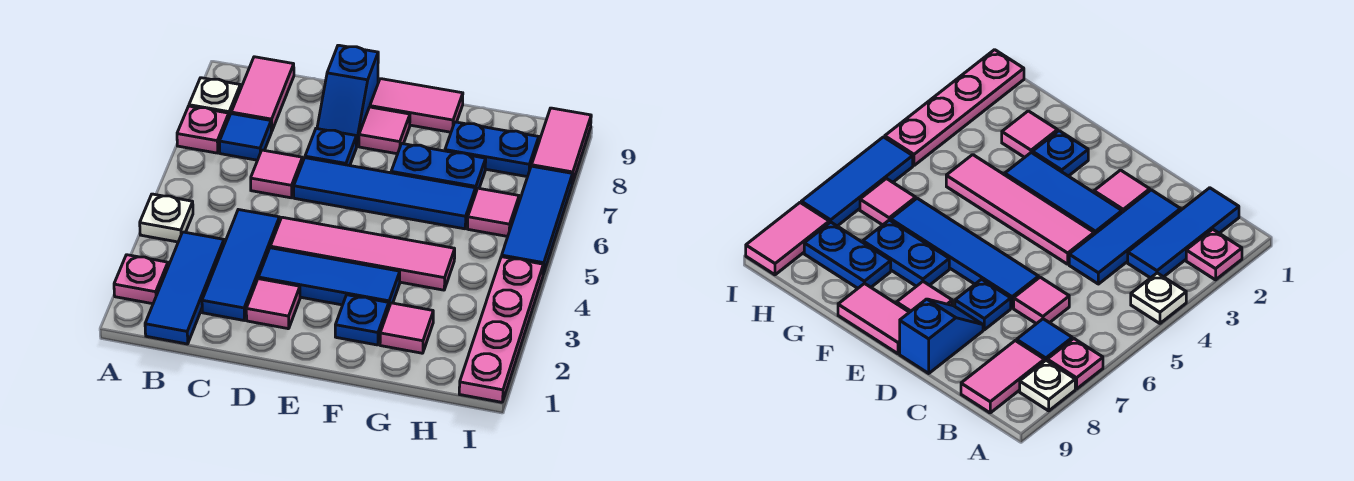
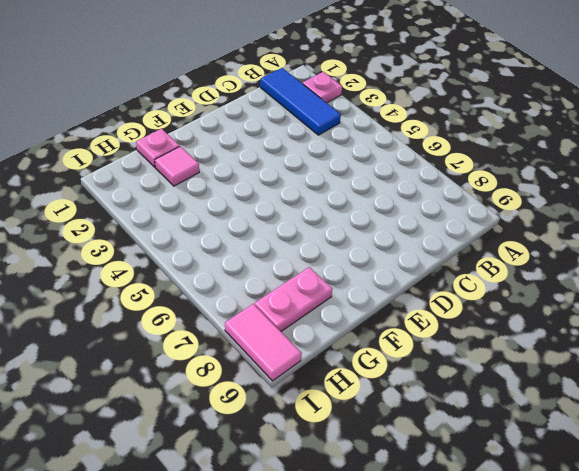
pink plate G1 level 1 -> pink plate A7 level 1
pink plate G8:H8 level 1 -> blue plate G8:H8 level 1
none -> white plate A4 level 1
none -> white plate A8 level 1
none -> blue tile B7 level 1

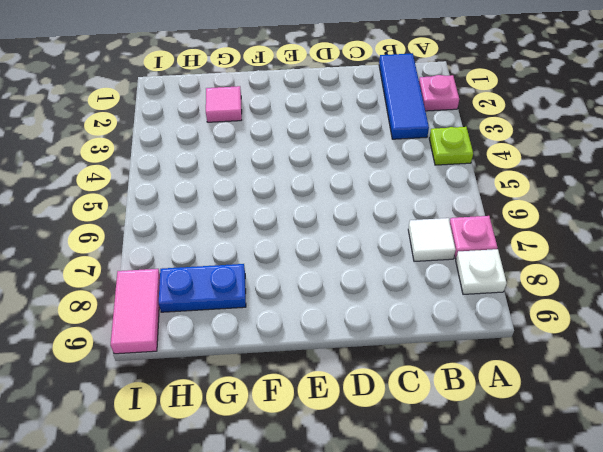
lime plate A4 level 1 -> white plate A4 level 1
white tile B7 level 1 -> blue tile B7 level 1
none -> pink tile B8:B9 level 1
none -> blue tile C2:C4 level 1
none -> pink tile C6 level 1

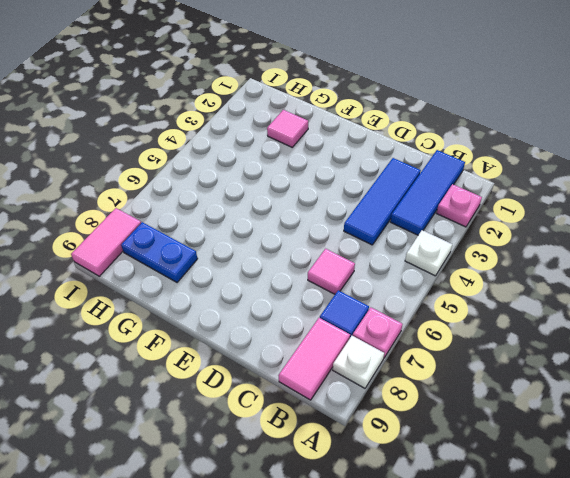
none -> pink tile D2 level 1
none -> blue tile D3:F3 level 1
none -> pink tile D4:G4 level 1

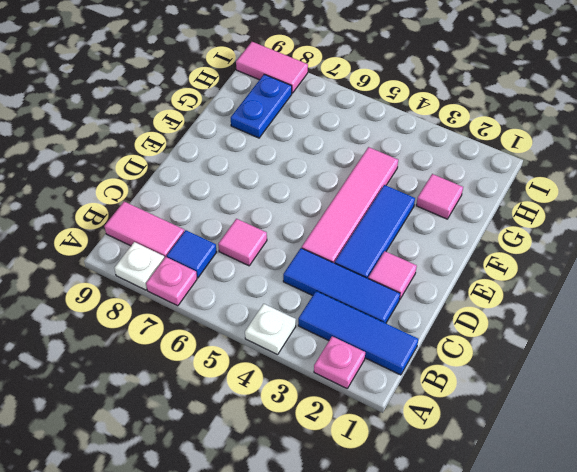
none -> blue tile D6:G6 level 1
none -> blue plate D7 level 1
none -> blue slope D8:D9 level 1 top 9

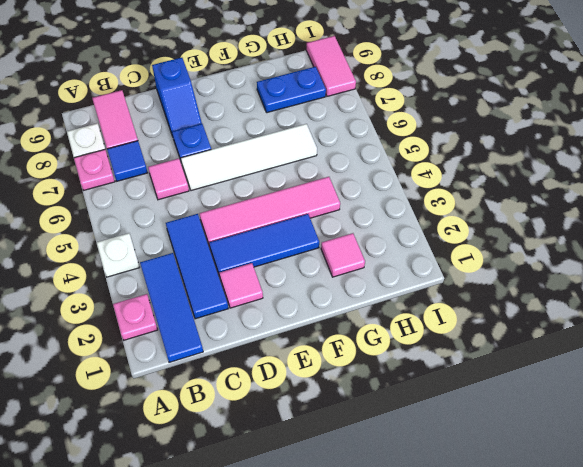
white tile D6:G6 level 1 -> blue tile D6:G6 level 1
none -> pink tile E8 level 1
none -> pink tile E9:F9 level 1
none -> blue plate F2 level 1

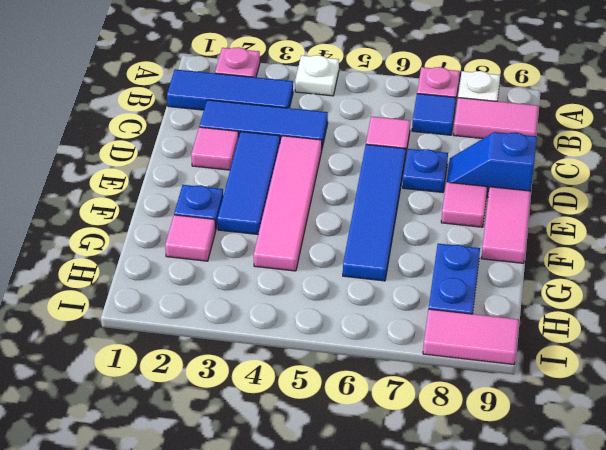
none -> blue plate F7:G7 level 1
none -> pink tile H6 level 1
none -> pink plate I1:I4 level 1

